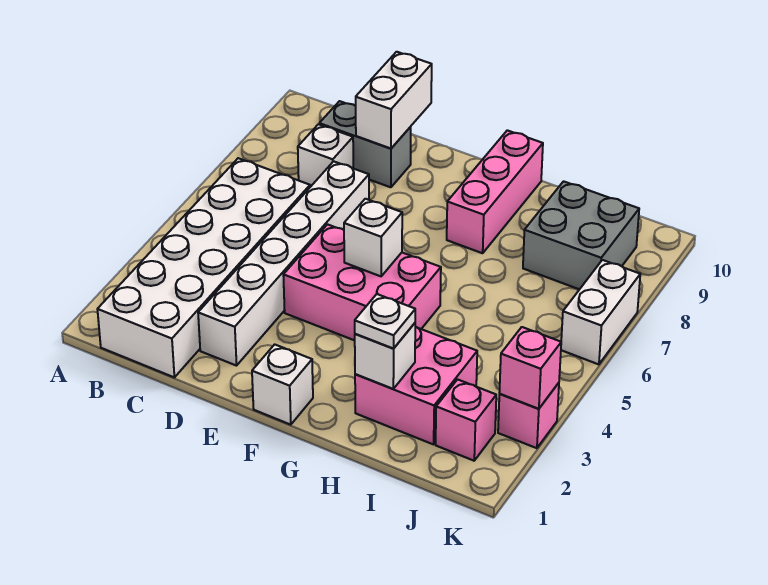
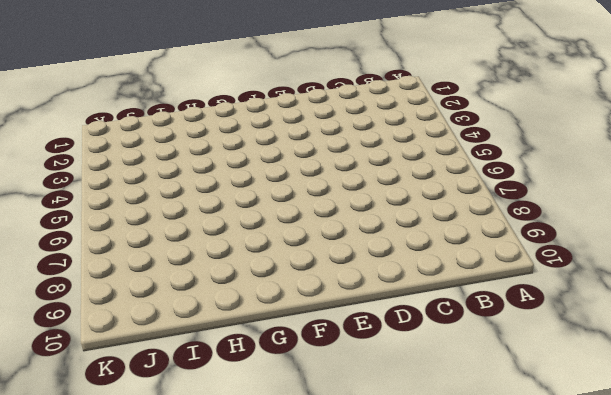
none -> white brick B1:C6 level 1
none -> white brick C8 level 1
none -> grey brick C9:D9 level 1

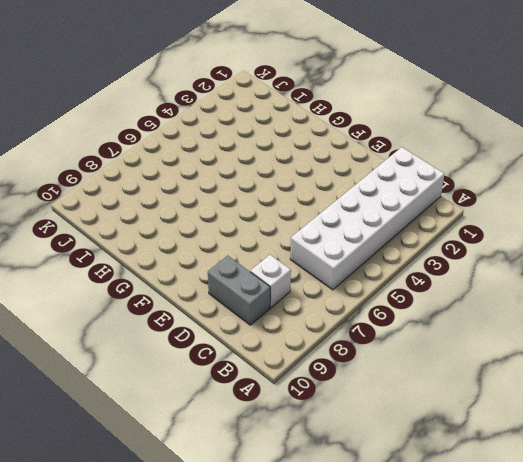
none -> white brick D2:D7 level 1
none -> pink brick E4:G5 level 1
none -> white brick F1 level 1

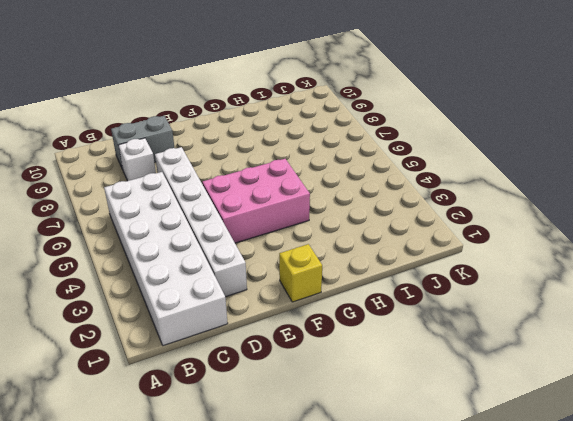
yellow brick F1 level 1 -> white brick F1 level 1
none -> pink brick G8:G10 level 1
none -> pink brick H2:I3 level 1
none -> grey brick I8:J9 level 1

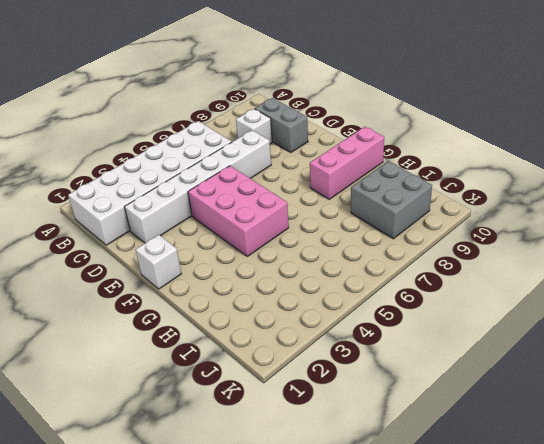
none -> pink brick H2:I3 level 1
none -> pink brick J2 level 1
none -> pink brick K3 level 1

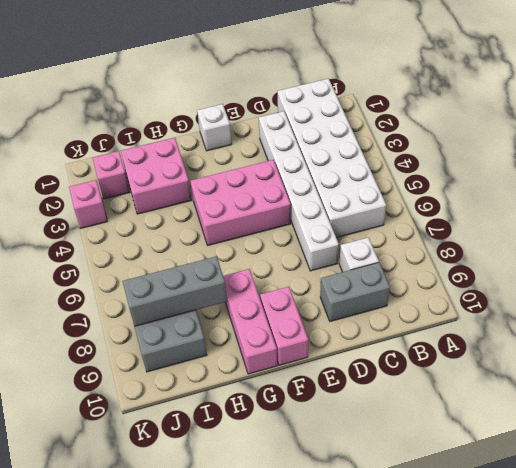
pink brick F9:F10 level 1 -> none
grey brick H8:J8 level 2 -> none
none -> white brick K6:K7 level 1
none -> white brick D9:D10 level 2
none -> white brick F5 level 2

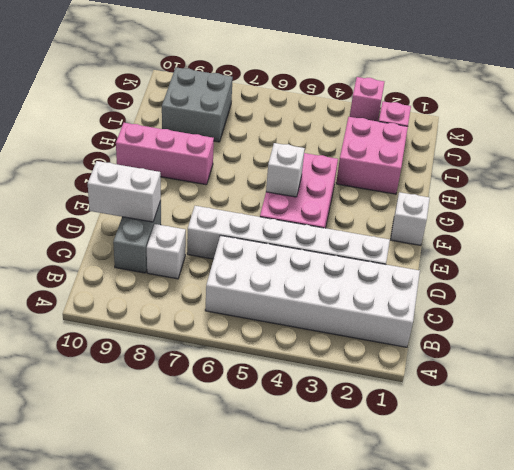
none -> white brick K6:K7 level 1
none -> white brick H2 level 2
none -> pink brick K3 level 2

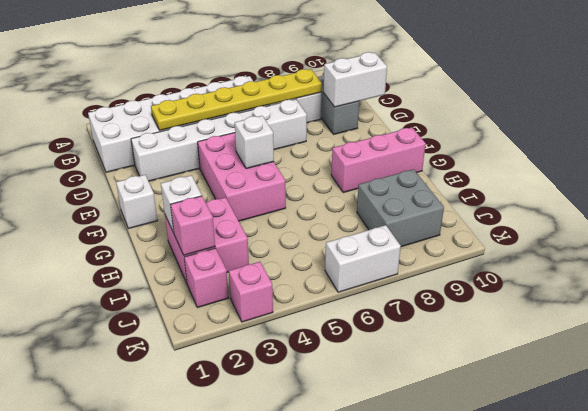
yellow plate C3:C8 level 2 -> none
pink brick I2 level 2 -> pink brick K3 level 2
none -> white plate H2 level 3

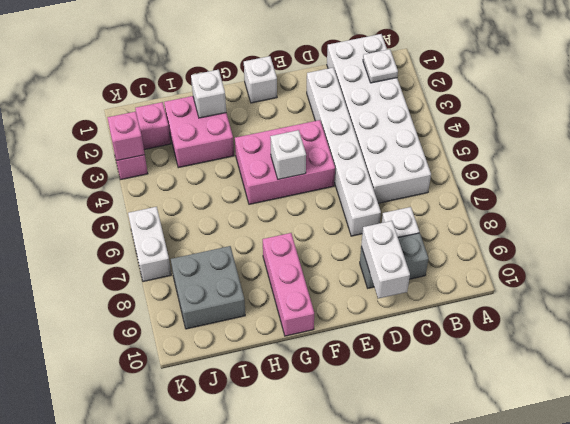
white plate B2 level 2 -> white plate H2 level 3

